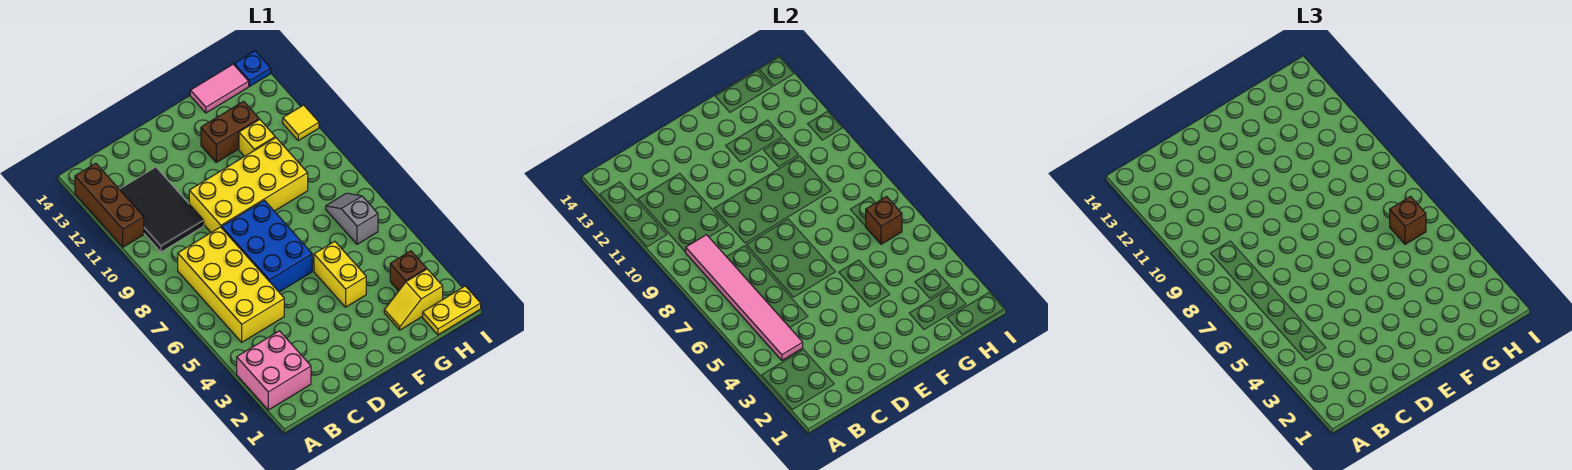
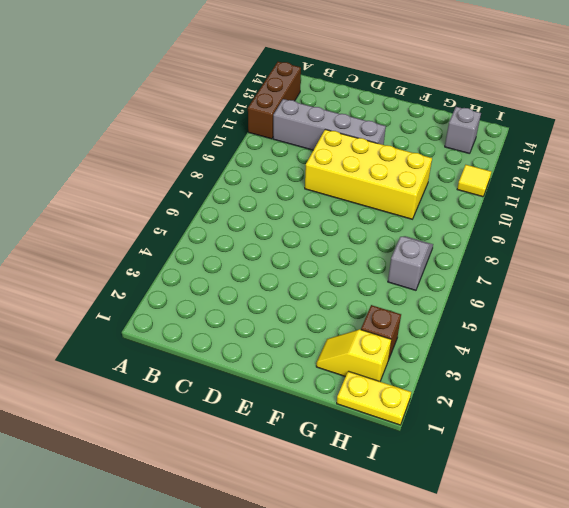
grey brick B11:E11 level 1 -> black tile B10:C12 level 1
grey brick H13 level 1 -> none
none -> pink brick A2:B3 level 1
none -> yellow brick B5:C8 level 1
none -> blue brick D6:E8 level 1

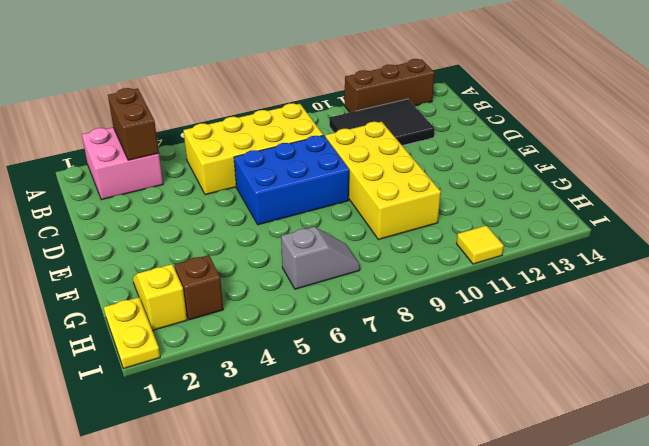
brown brick A3:B3 level 2 -> brown brick F12:G12 level 1
none -> yellow brick F4:F5 level 1
none -> yellow brick G11 level 1
none -> pink tile G14:H14 level 1

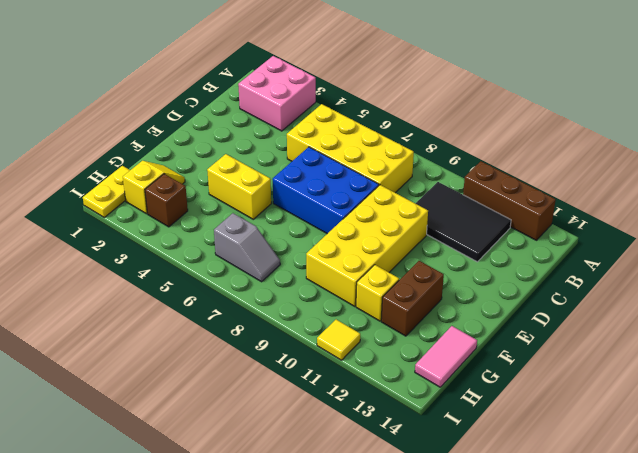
none -> blue plate I14 level 1
none -> pink tile B4:B9 level 2
none -> brown brick H6 level 2

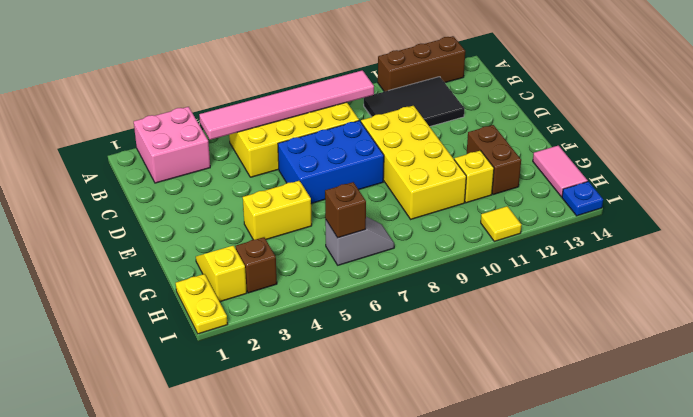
none -> brown brick H6 level 3

